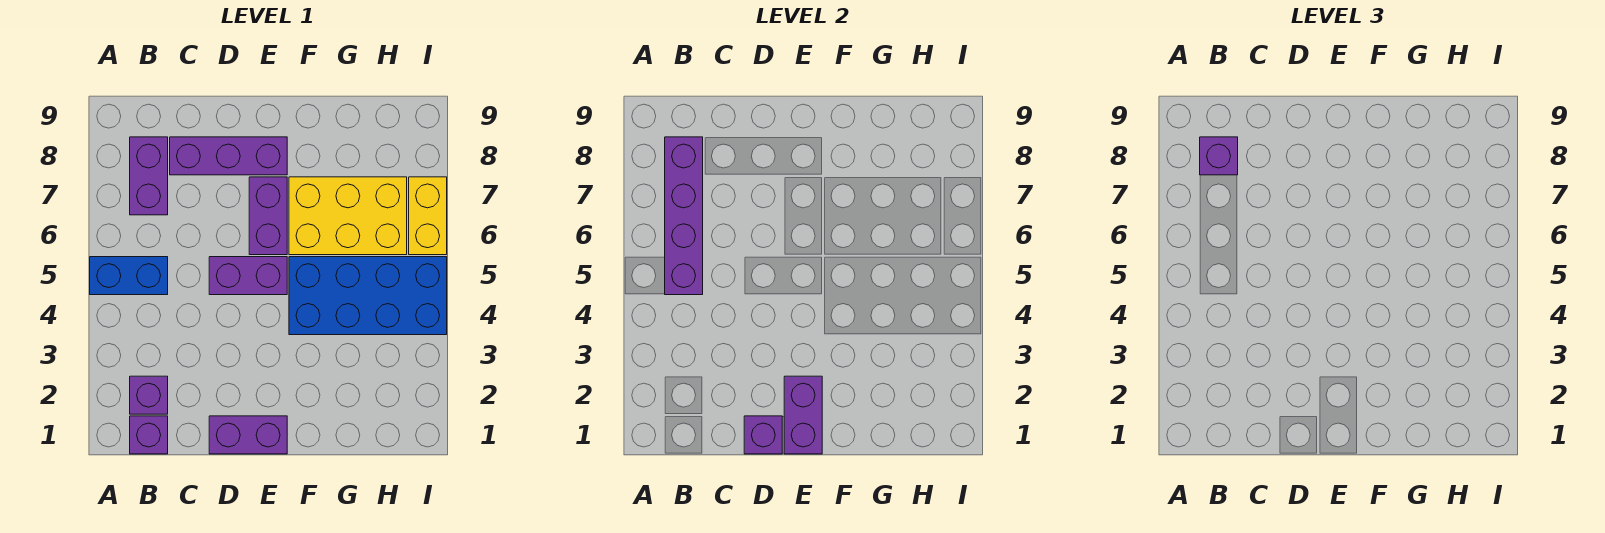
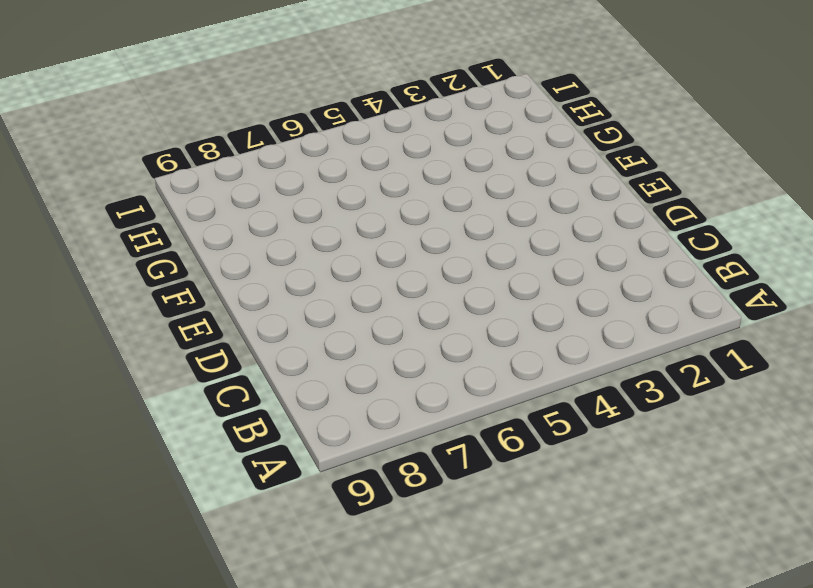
none -> blue brick A5:B5 level 1
none -> purple brick B1 level 1
none -> purple brick B2 level 1

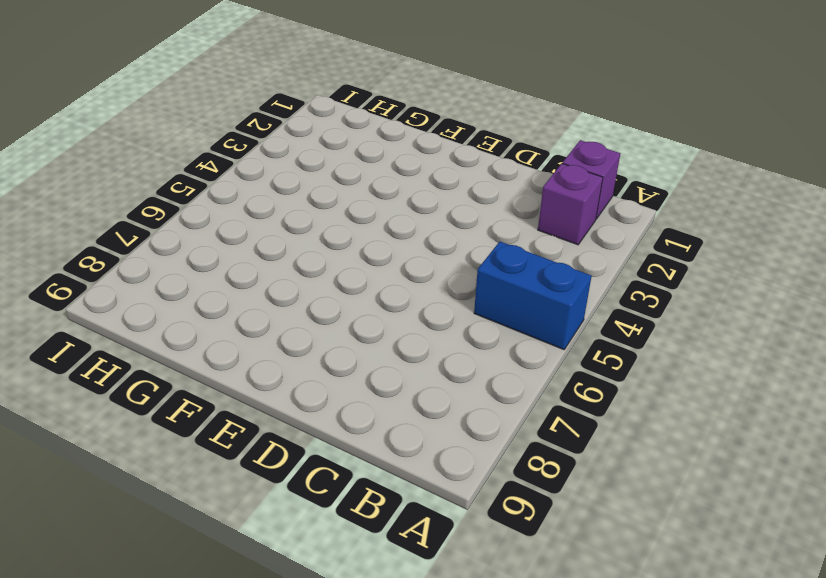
none -> purple brick B7:B8 level 1
none -> purple brick C8:E8 level 1
none -> purple brick D1:E1 level 1

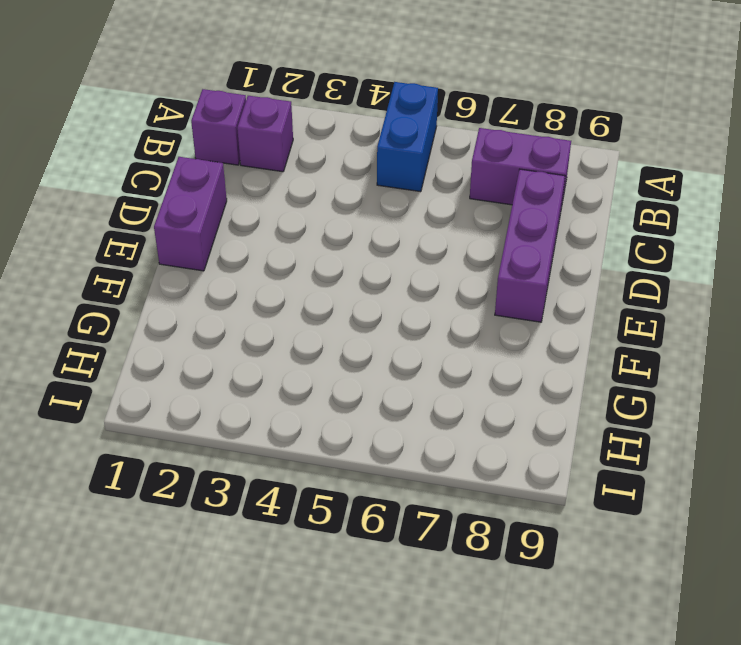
none -> purple brick D5:E5 level 1
none -> purple brick E6:E7 level 1
none -> blue brick F4:I5 level 1

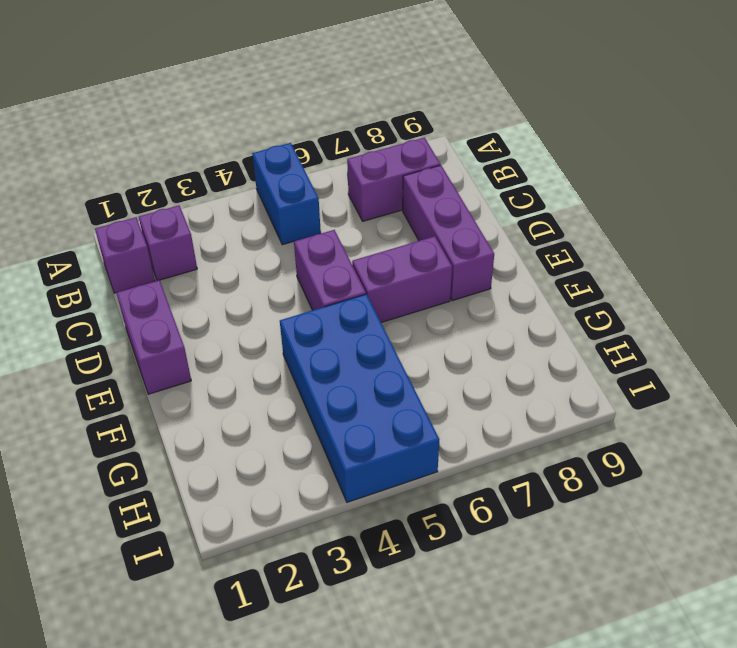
none -> yellow brick F6:H7 level 1
none -> yellow brick I6:I7 level 1
none -> purple brick B5:B8 level 2

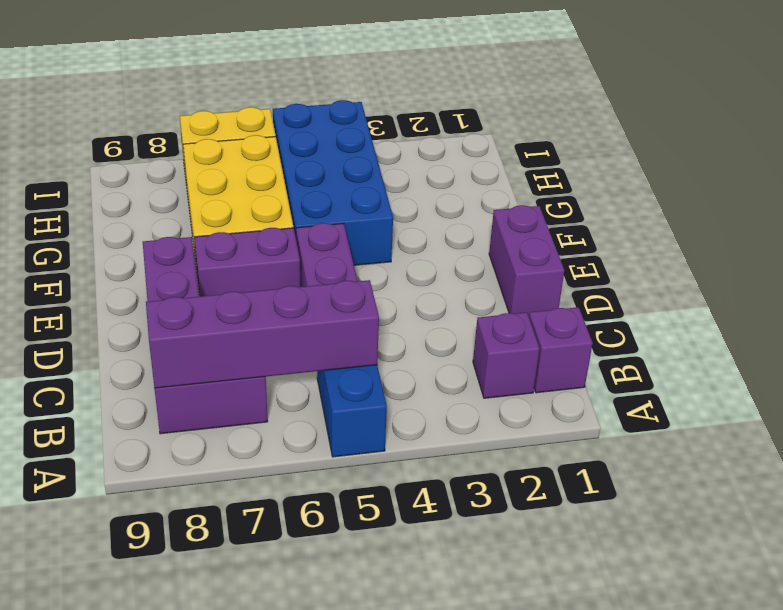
none -> purple brick D1 level 2
none -> purple brick E1:E2 level 2
none -> purple brick B8 level 3

